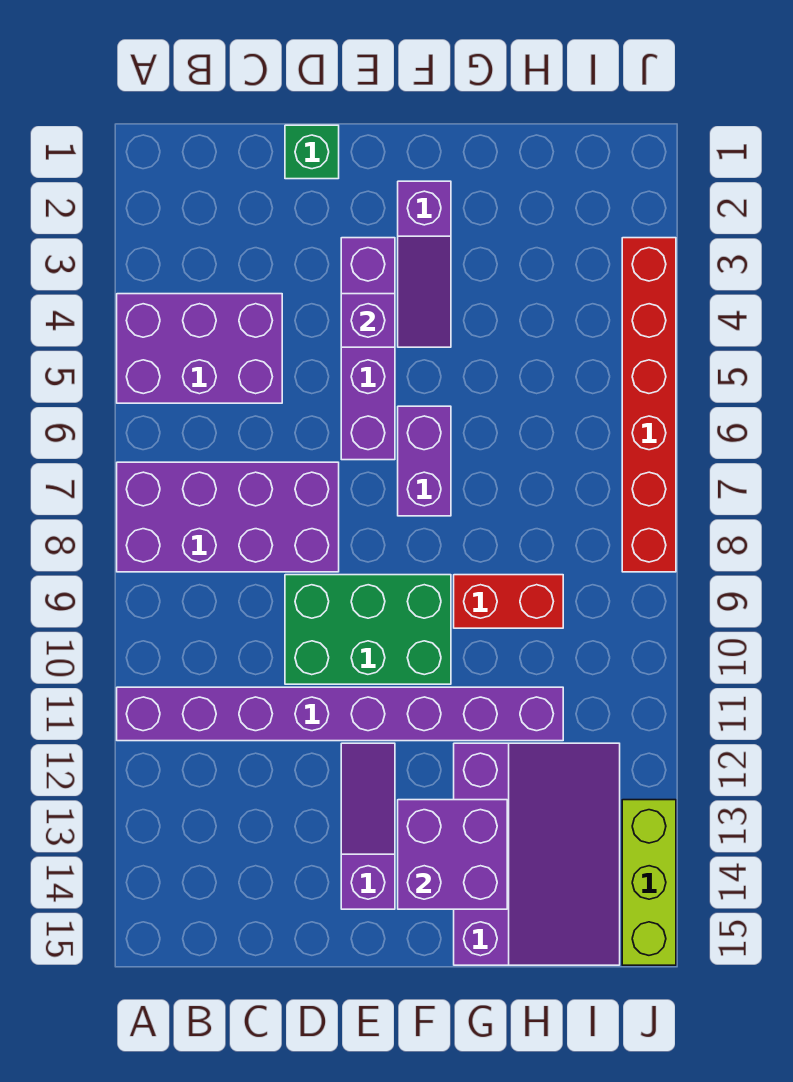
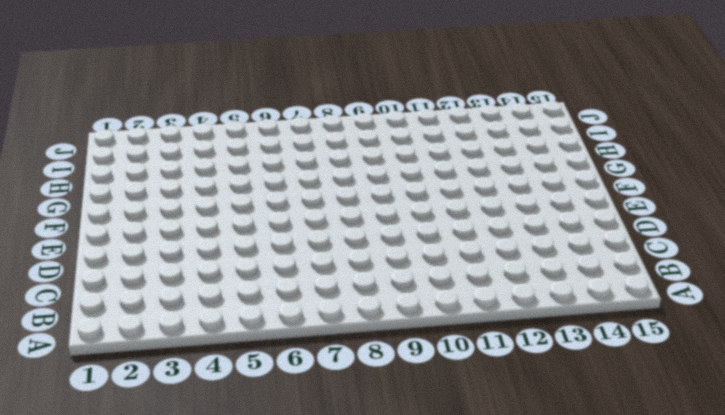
none -> purple brick A4:C5 level 1
none -> purple brick A7:D8 level 1
none -> purple brick A11:H11 level 1

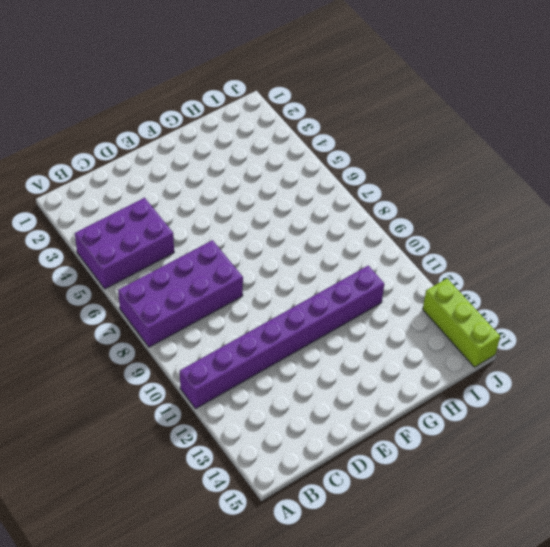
none -> green brick D1 level 1
none -> green brick D9:F10 level 1
none -> purple brick E3:E6 level 1

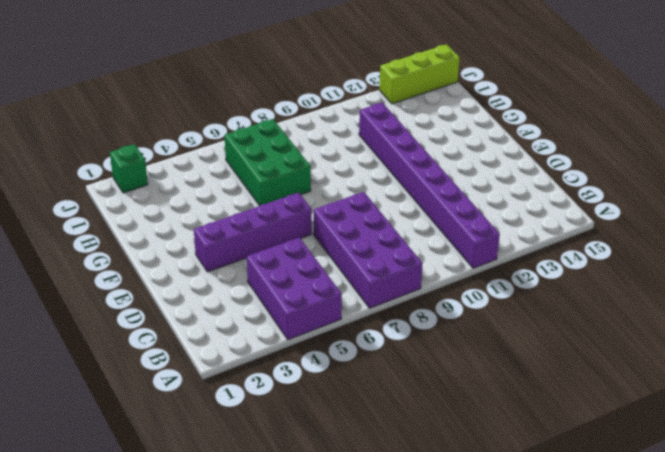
green brick G6:I7 level 1 -> green brick D9:F10 level 1
green brick J2 level 1 -> green brick D1 level 1
none -> purple slope E12:E14 level 1 top 14
none -> purple slope F2:F4 level 1 top 2
none -> purple brick F6:F7 level 1

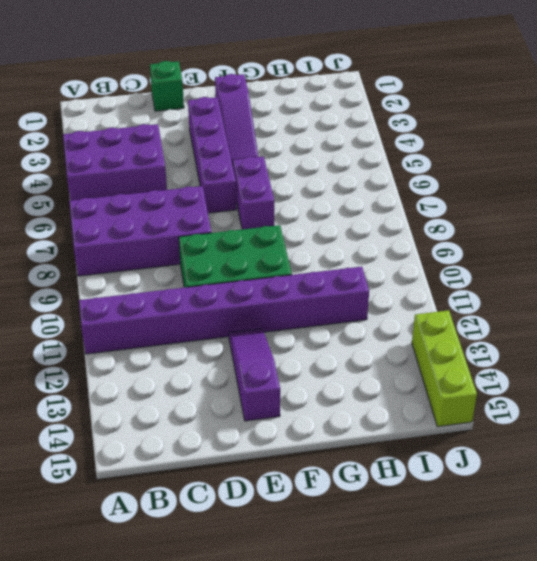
none -> red brick G9:H9 level 1
none -> purple slope G12:I15 level 1 top G
none -> red brick J3:J8 level 1

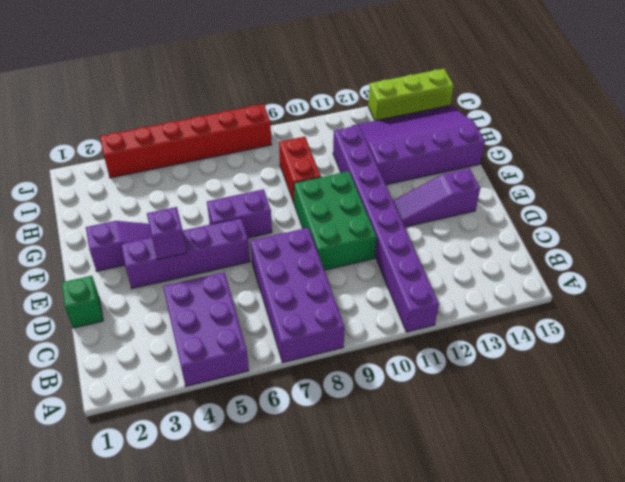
none -> purple brick F13:G14 level 2

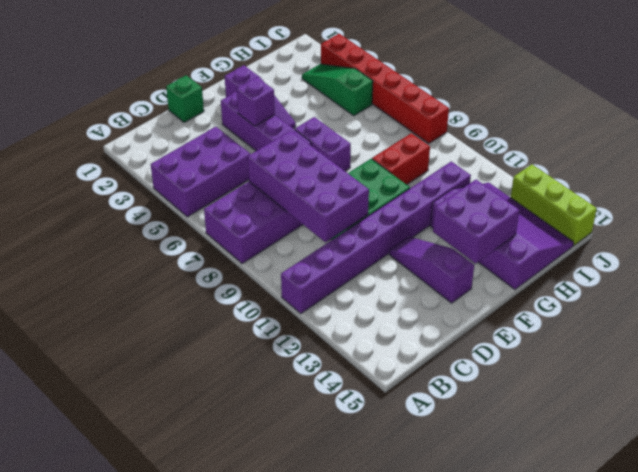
purple brick C7:D10 level 2 -> none
green slope I3:I5 level 1 top 5 -> none

